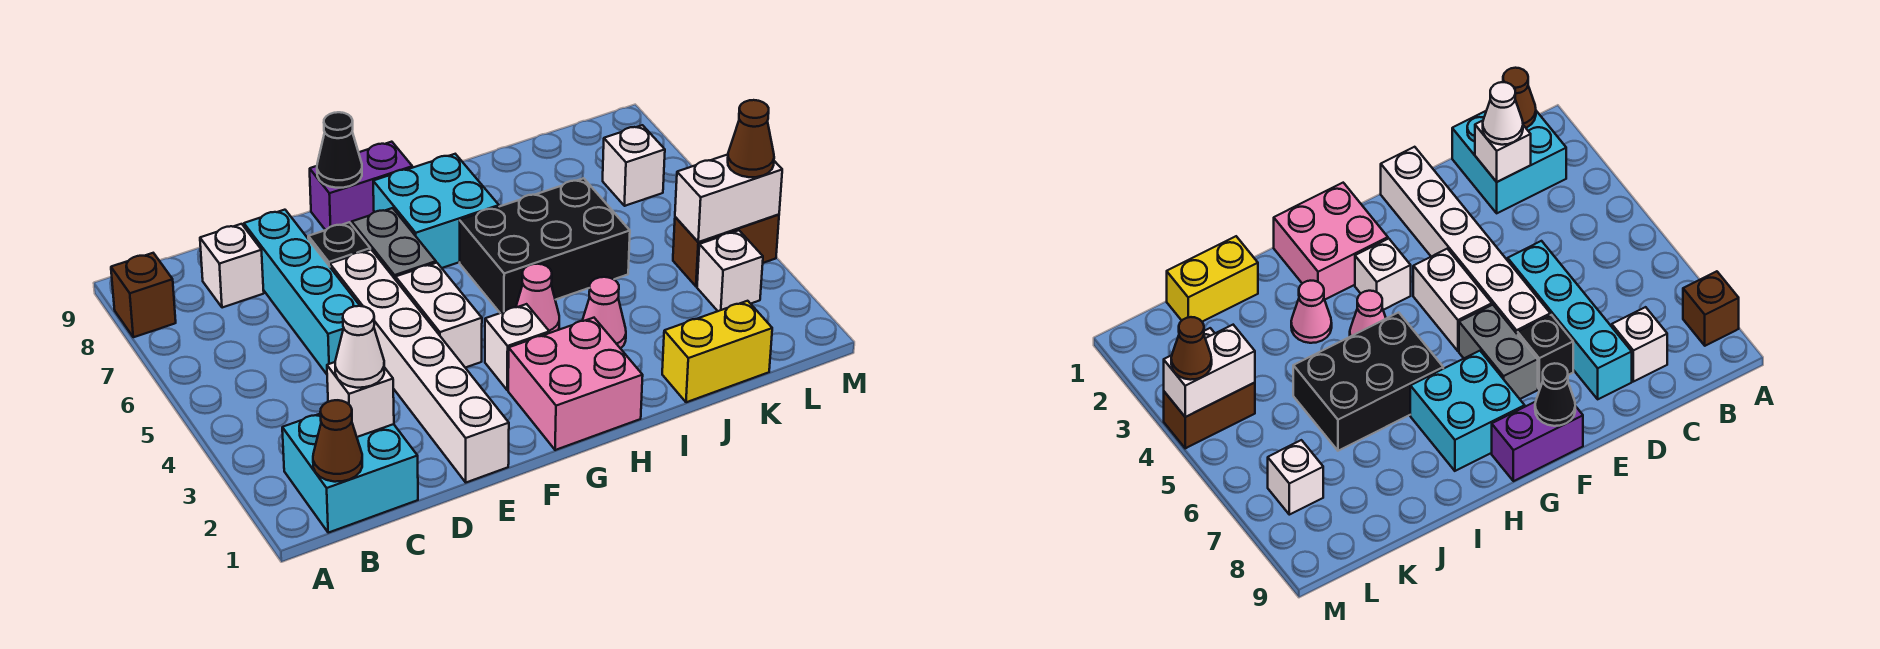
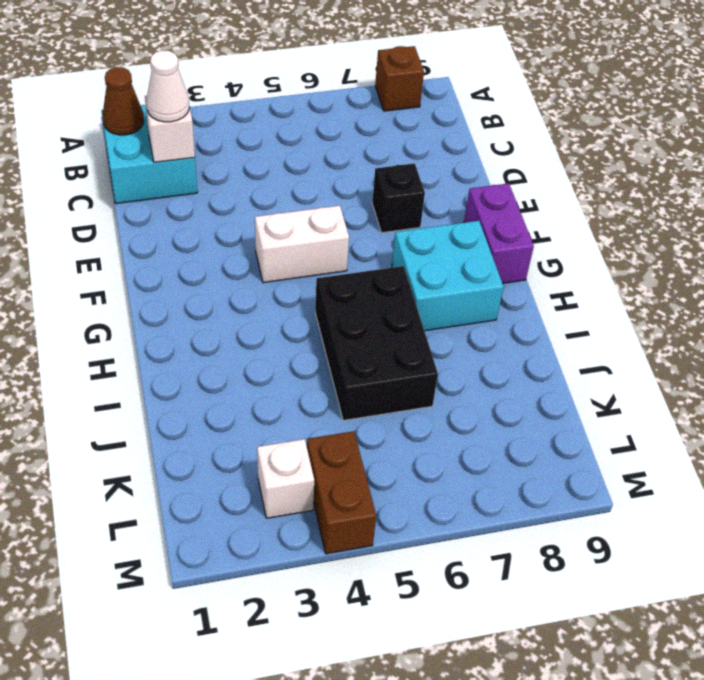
none -> white brick C8 level 1
none -> cyan brick D5:D8 level 1
none -> white brick E1:E6 level 1

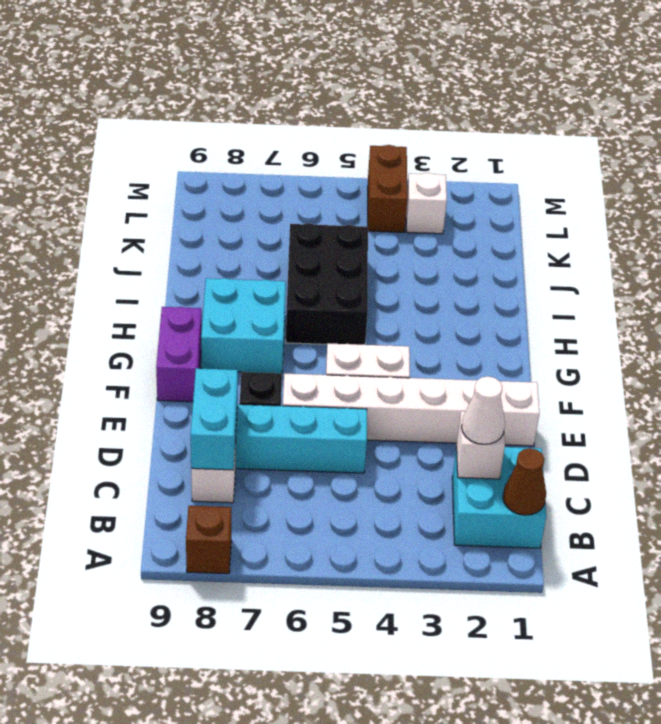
cyan brick C8:D8 level 2 -> none
none -> grey brick F6:F7 level 1
none -> pink brick G1:H2 level 1
none -> white brick G3 level 1

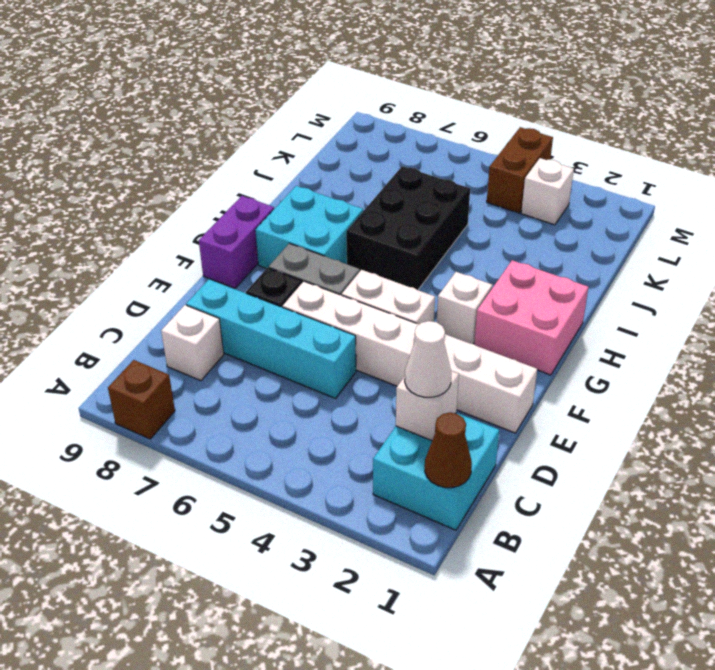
none -> pink cone H4 level 1
none -> pink cone I3 level 1
none -> yellow brick J1:K1 level 1

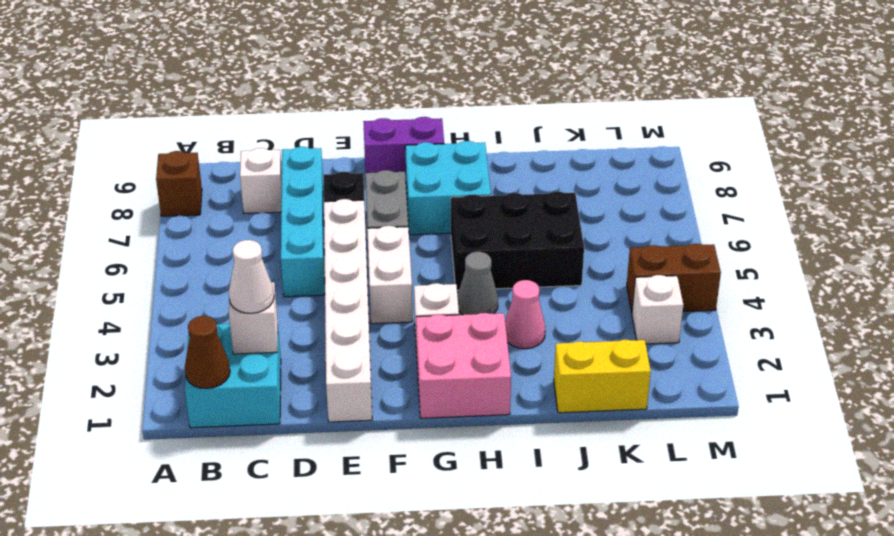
grey cone H4 level 1 -> pink cone H4 level 1
none -> white brick L7 level 1
none -> black cone F9 level 2
none -> white brick L4:M4 level 2

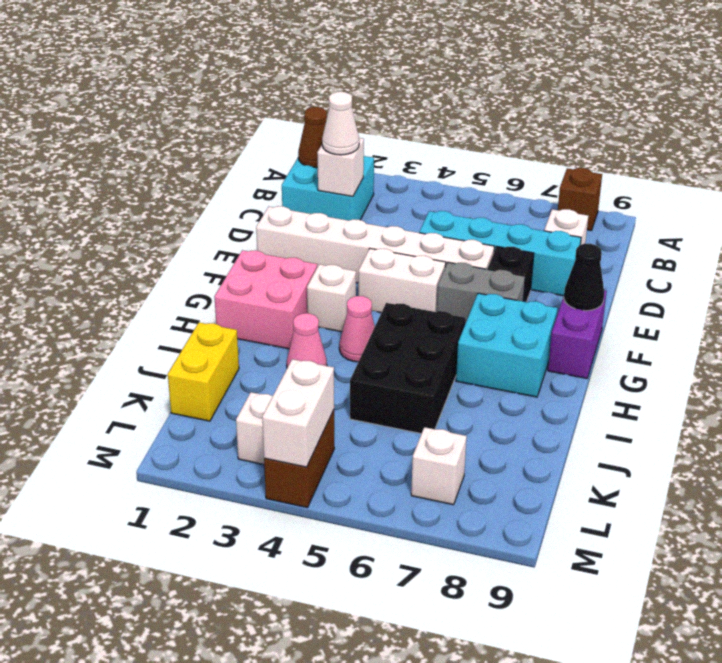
none -> brown cone M4 level 3

